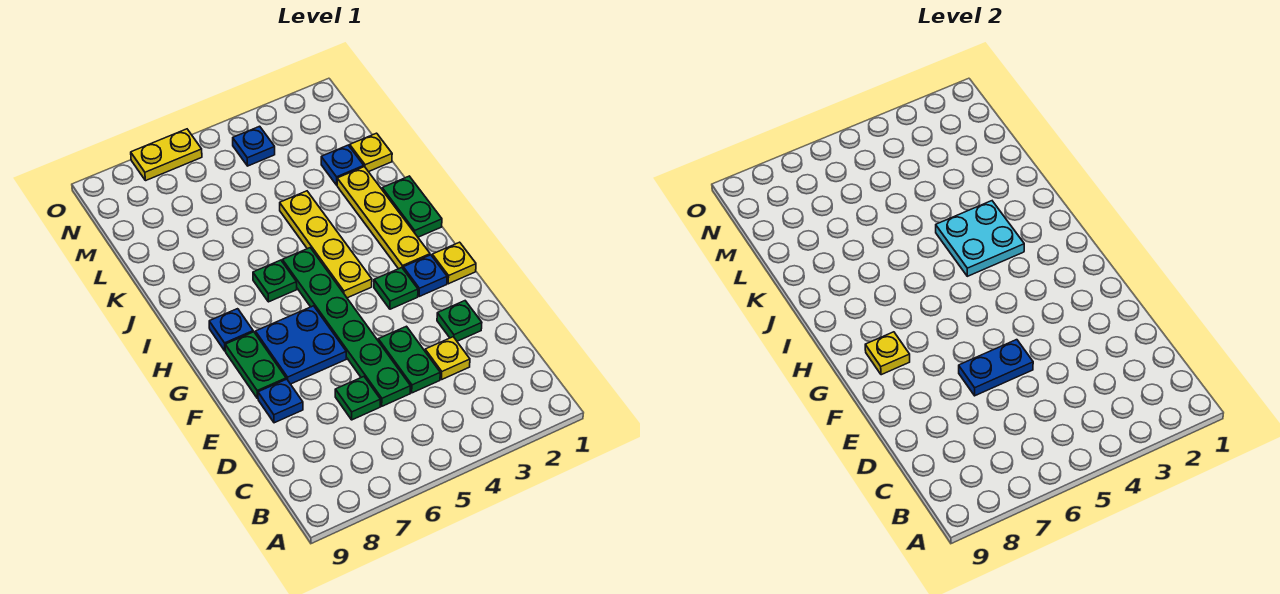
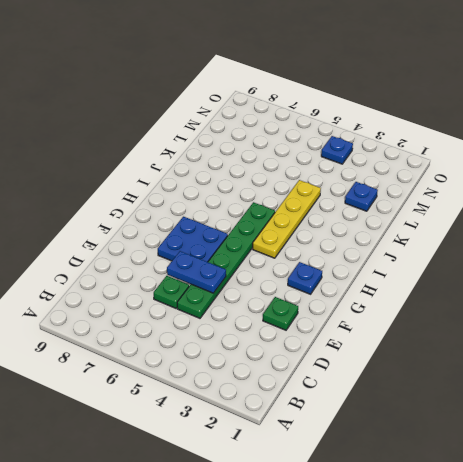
none -> yellow plate D3 level 1
none -> green plate D4:E4 level 1
none -> blue plate E8 level 1

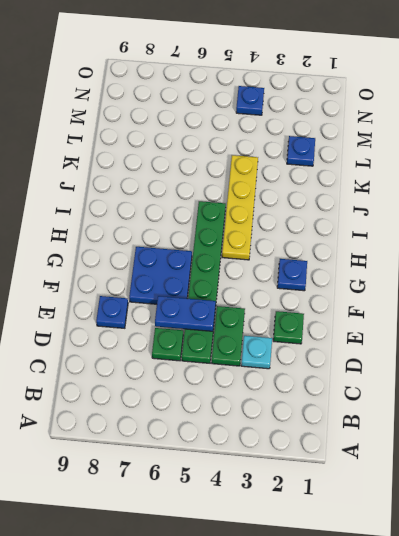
cyan plate D3 level 1 -> yellow plate D3 level 1
none -> green plate F8:G8 level 1
none -> yellow plate G1 level 1
none -> green plate G3 level 1

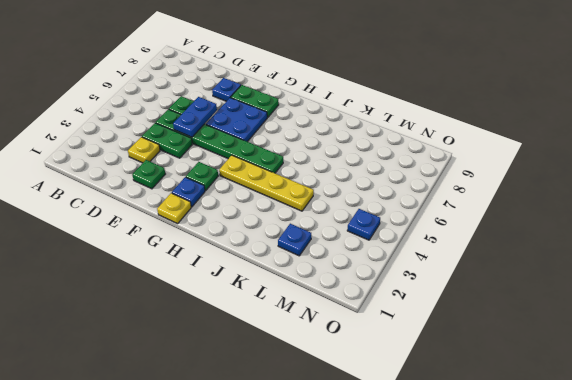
none -> yellow plate H2:K2 level 1
none -> blue plate H8 level 1
none -> green plate I1:J1 level 1

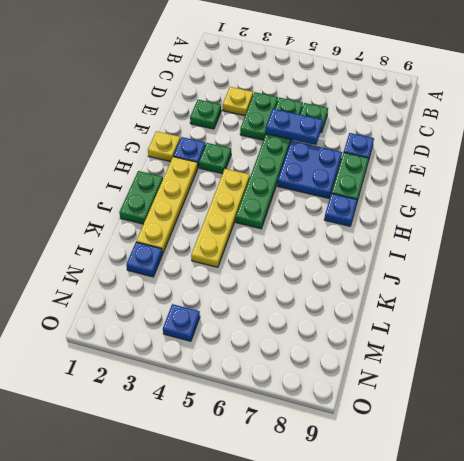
none -> green plate I6 level 1
none -> yellow plate L1 level 1
none -> yellow plate O6:O7 level 1

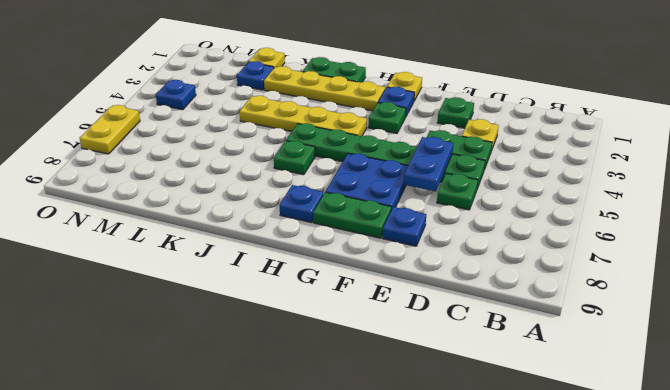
none -> yellow plate G8 level 2
none -> cyan plate I3:J4 level 2

